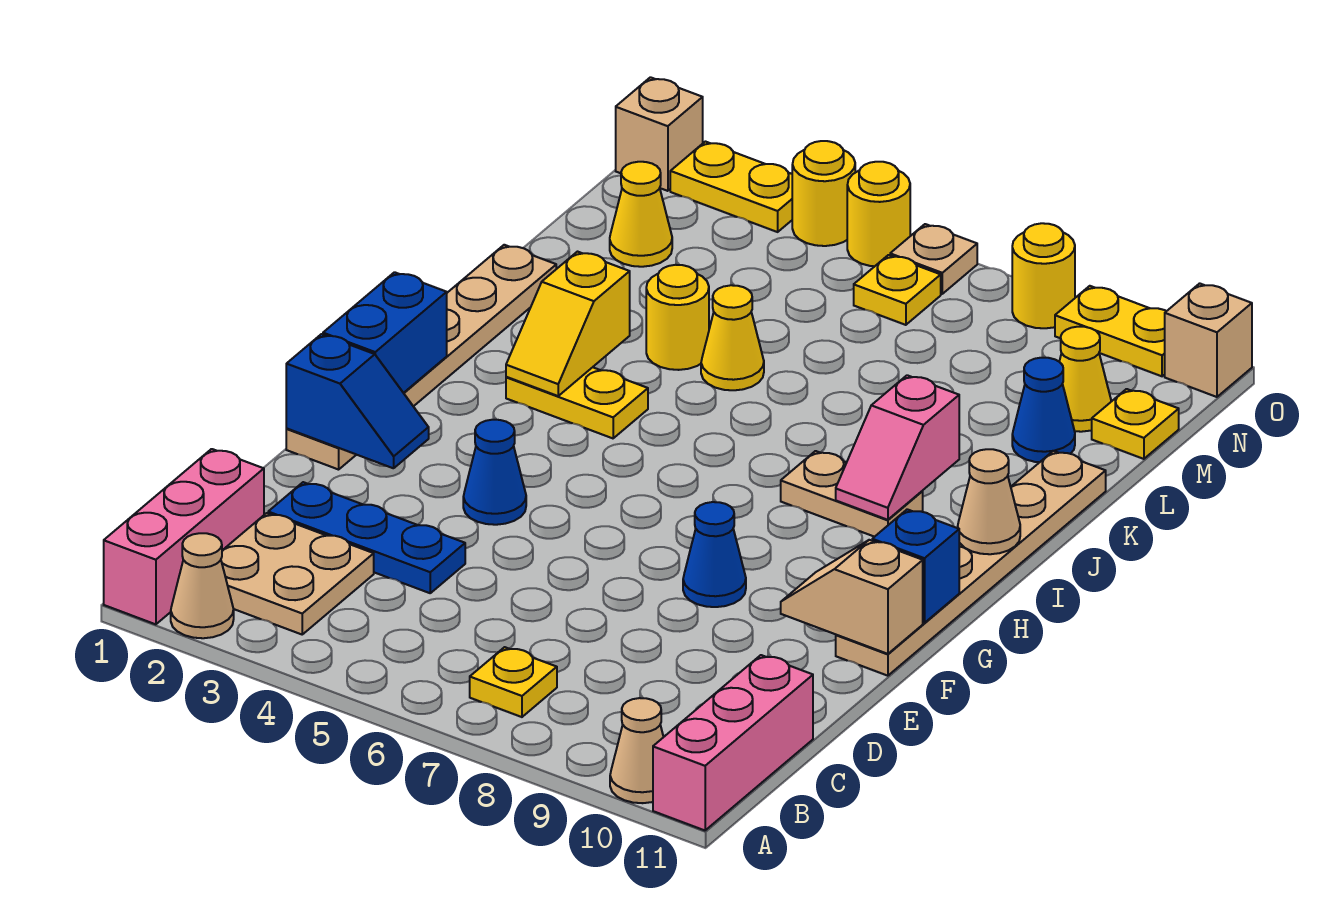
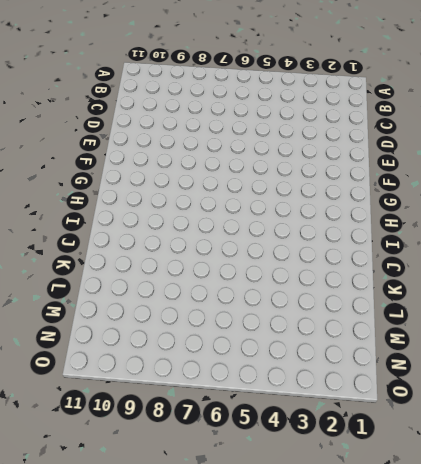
none -> pink brick A1:C1 level 1
none -> tan cone A2 level 1
none -> tan cone A10 level 1
none -> pink brick A11:C11 level 1

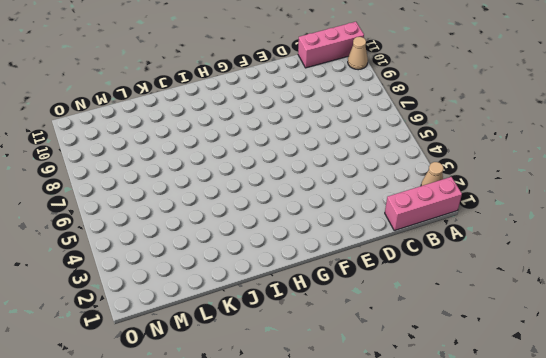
none -> tan plate B2:C3 level 1
none -> yellow plate B7 level 1
none -> blue plate D2:D4 level 1
none -> tan plate F1:K1 level 1

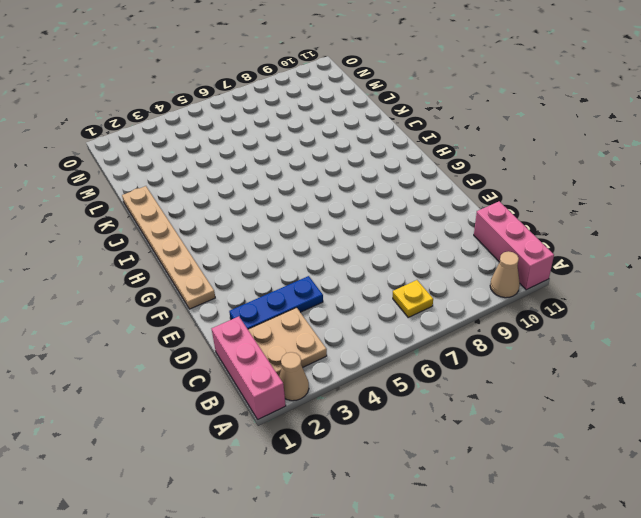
none -> blue cone F4 level 1
none -> blue cone F8 level 1
none -> tan plate F11:K11 level 1
none -> yellow plate I3:I4 level 1

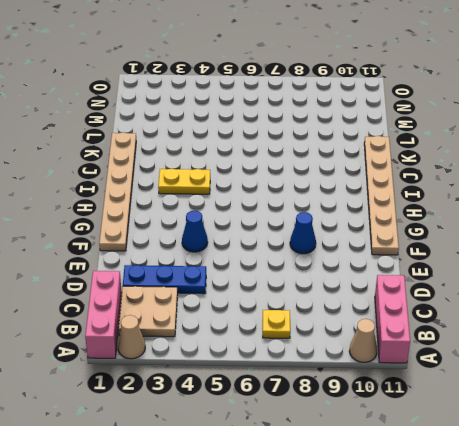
none -> tan plate I8:I9 level 1
none -> yellow round brick K4 level 1
none -> yellow cone K5 level 1
none -> blue cone L10 level 1

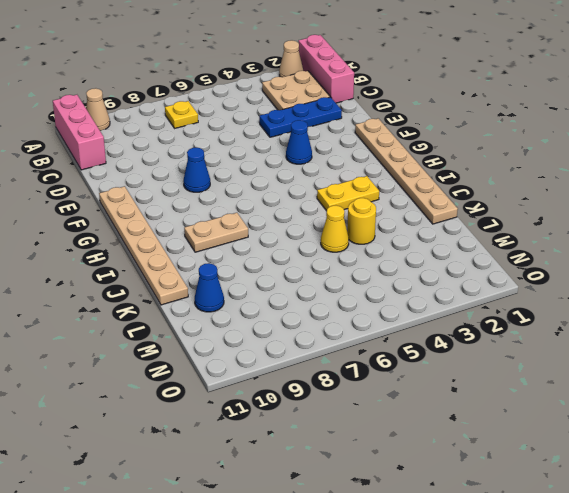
none -> yellow cone M2 level 1
none -> yellow cone M10 level 1
none -> yellow plate M11 level 1
none -> yellow plate N6 level 1

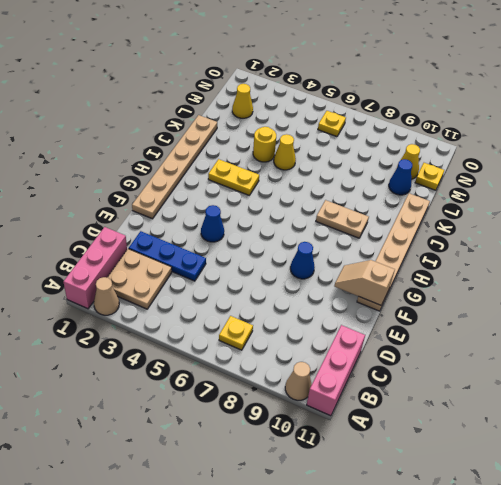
none -> tan brick O1 level 1
none -> yellow plate O2:O3 level 1
none -> yellow round brick O4 level 1
none -> yellow round brick O5 level 1

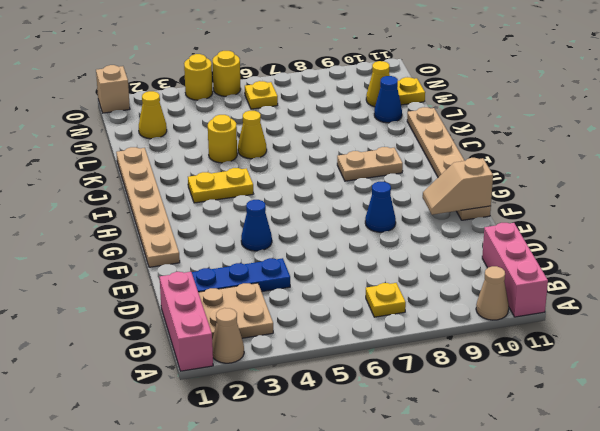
none -> yellow plate O2:O3 level 1
none -> tan plate O6 level 1
none -> yellow round brick O8 level 1
none -> yellow plate O9:O10 level 1

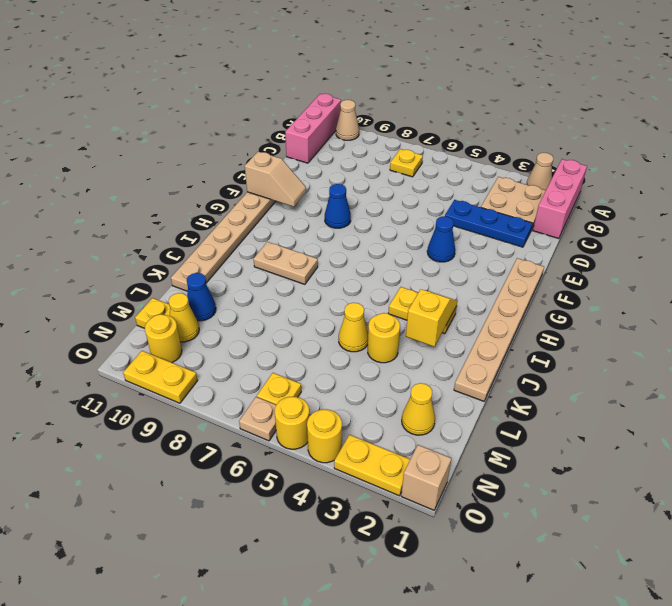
yellow round brick N10 level 1 -> yellow round brick O8 level 1
none -> tan brick O11 level 1
none -> blue slope F1:F2 level 2 top 1
none -> blue brick G1:H1 level 2
none -> blue brick G11 level 2

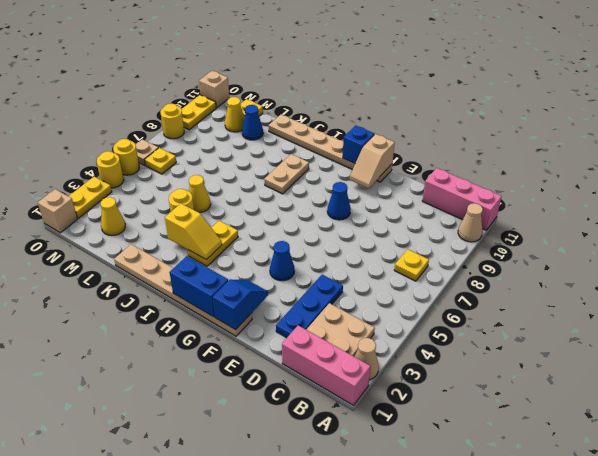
none -> pink slope I9:J9 level 2 top J
none -> tan cone I11 level 2

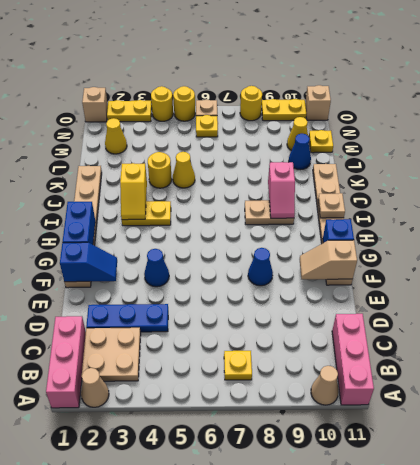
tan plate I11 level 2 -> tan cone I11 level 2

